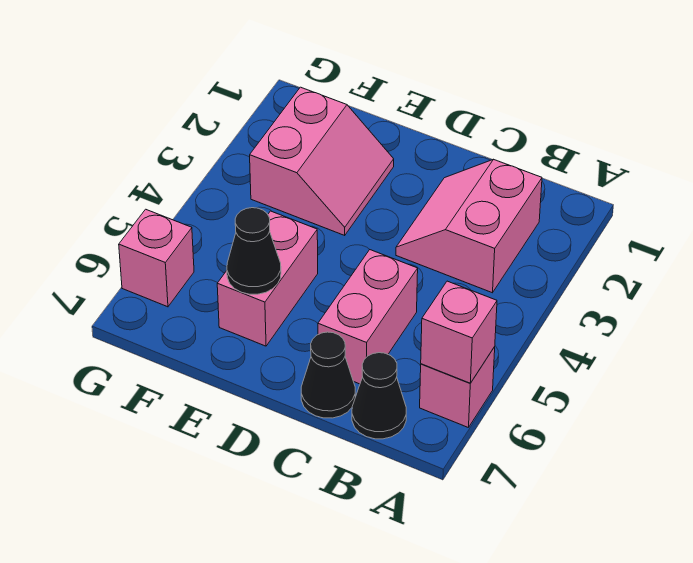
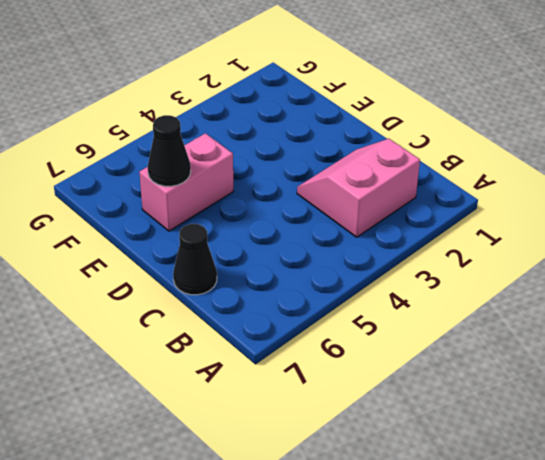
none -> pink brick A6 level 1
none -> black cone B7 level 1

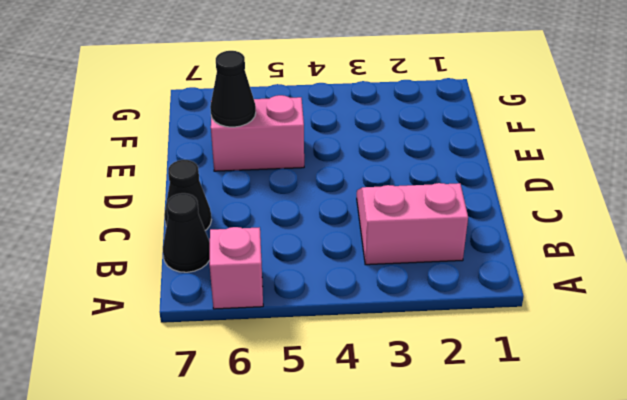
none -> pink brick C5:C6 level 1
none -> pink slope E2:F3 level 1 top F

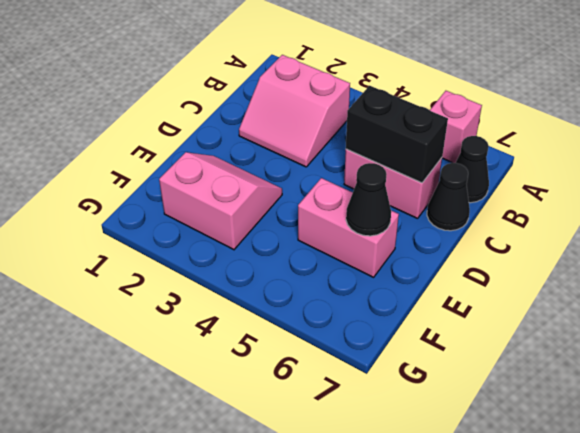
black brick C5:C6 level 2 -> none
none -> pink brick G6 level 1
none -> pink brick A6 level 2

